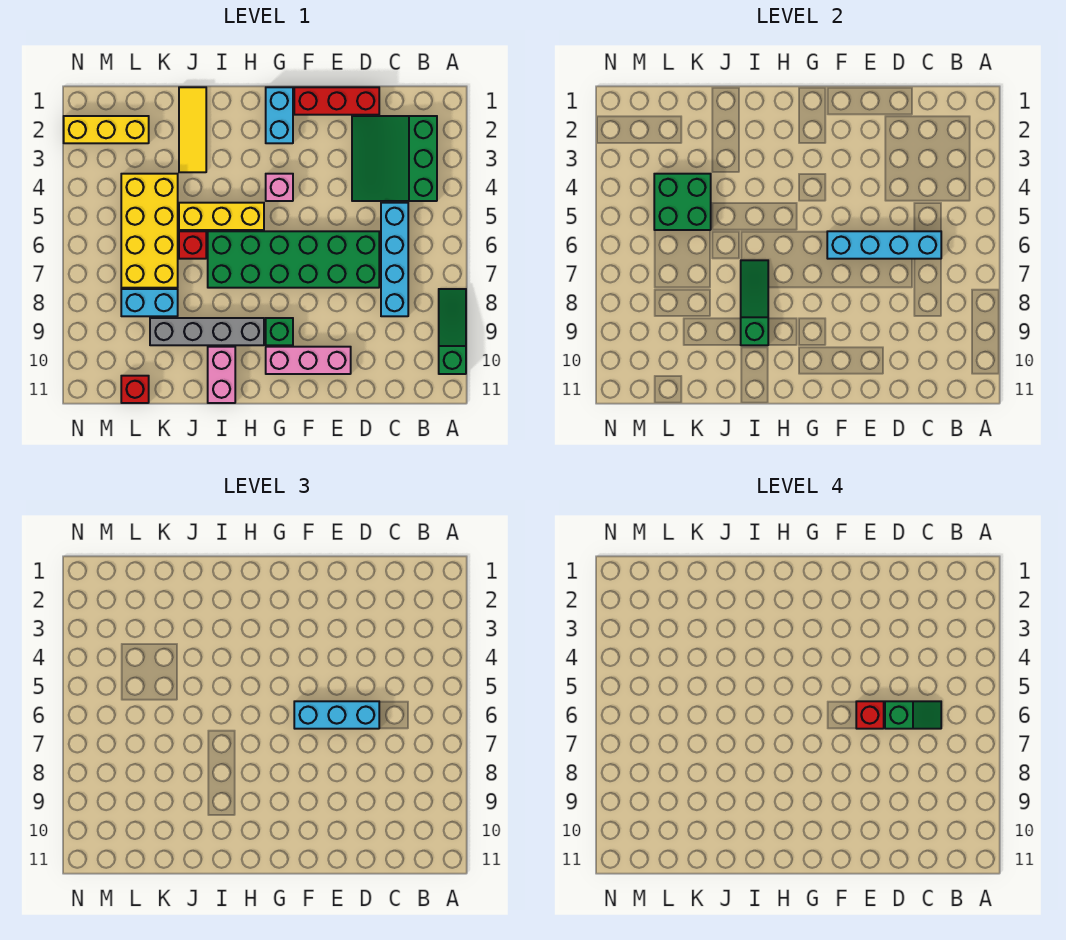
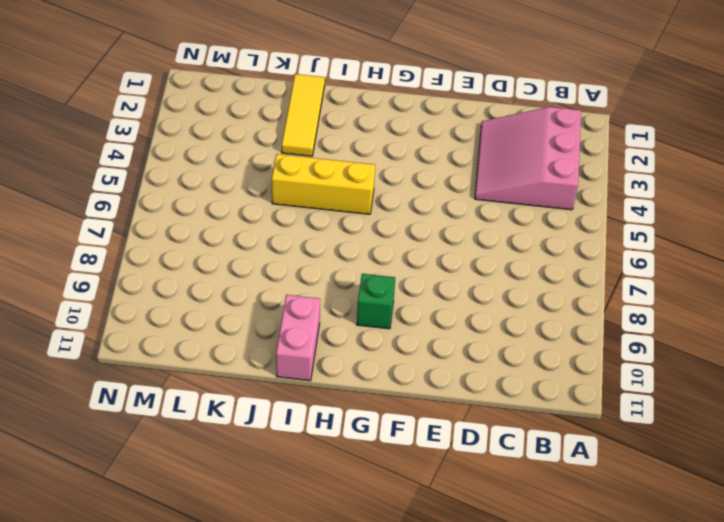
pink slope B2:D4 level 1 top B -> green slope B2:D4 level 1 top B
none -> green slope A8:A10 level 1 top 10
none -> cyan brick C5:C8 level 1
none -> red brick D1:F1 level 1

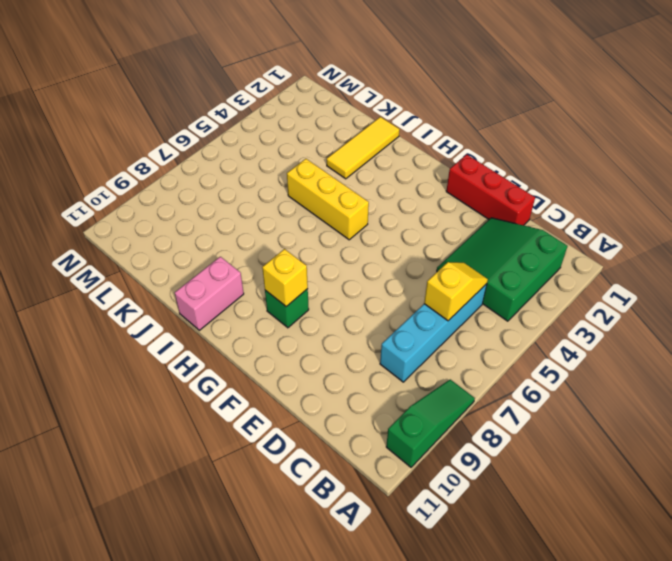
yellow slope C5:C6 level 2 top 6 -> cyan brick C6:F6 level 2
yellow brick G9 level 2 -> none
none -> green brick D6:I7 level 1
none -> pink brick E10:G10 level 1
none -> cyan brick G1:G2 level 1

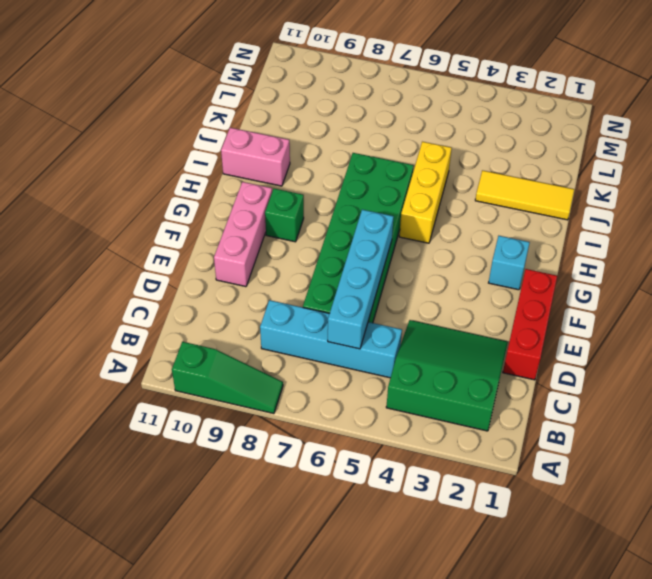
cyan brick G2 level 1 -> cyan brick G1:G2 level 1
none -> pink brick G4 level 1
none -> grey brick H9:K9 level 1
none -> red brick J6 level 1

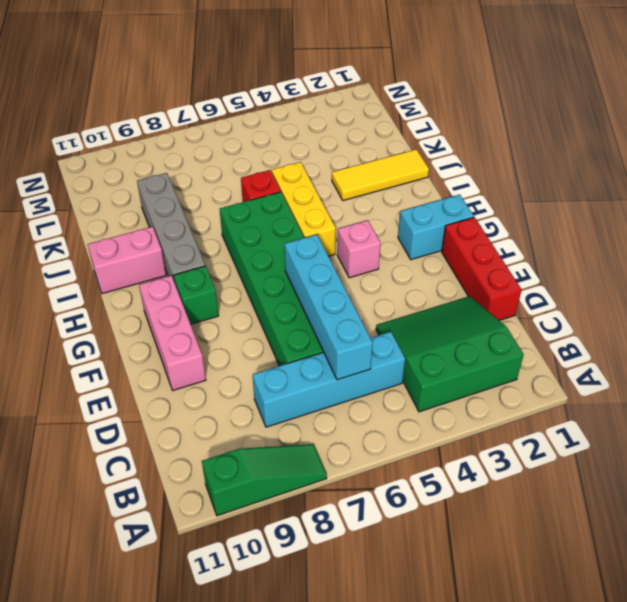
none -> yellow brick K4:L7 level 1
none -> cyan brick K8:L8 level 1
none -> yellow brick L2:N2 level 1

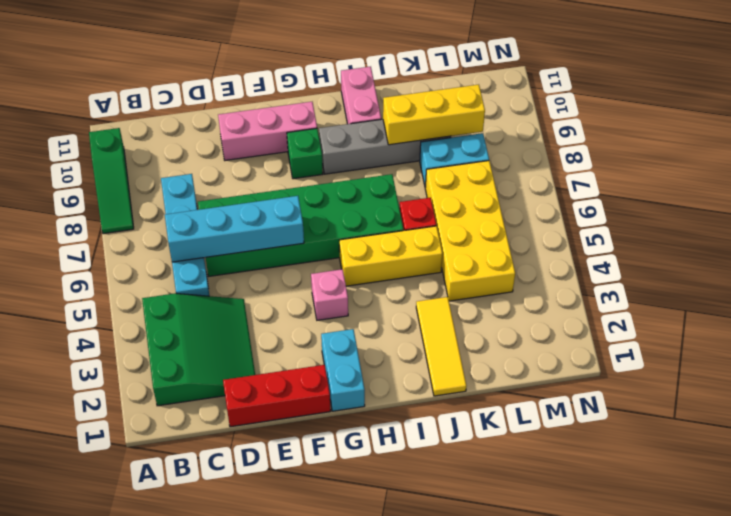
yellow brick J9:L9 level 2 -> yellow brick L2:N2 level 1
none -> red brick L11 level 1
none -> green slope I7:I9 level 2 top 9
none -> green brick K4:L5 level 2

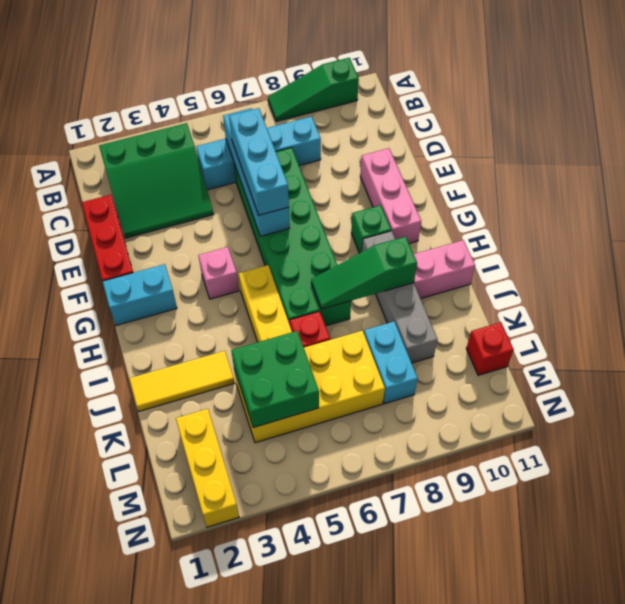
none -> green slope C6:D6 level 4 top D
none -> red brick E6 level 4

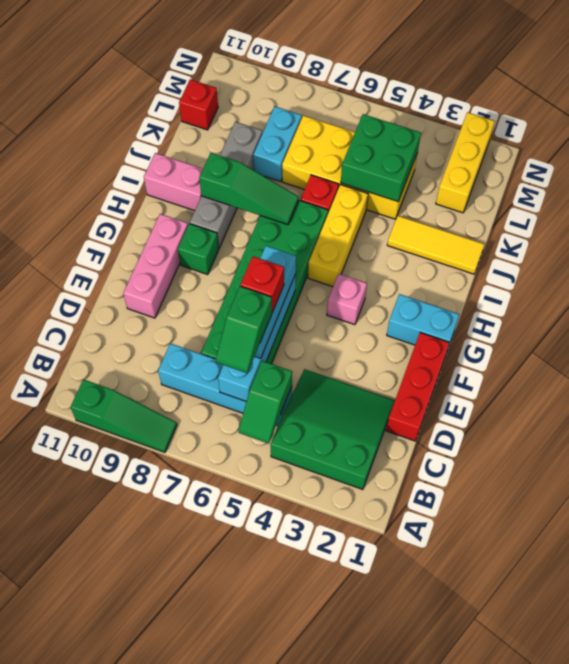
green slope B5:C5 level 2 top C -> none

